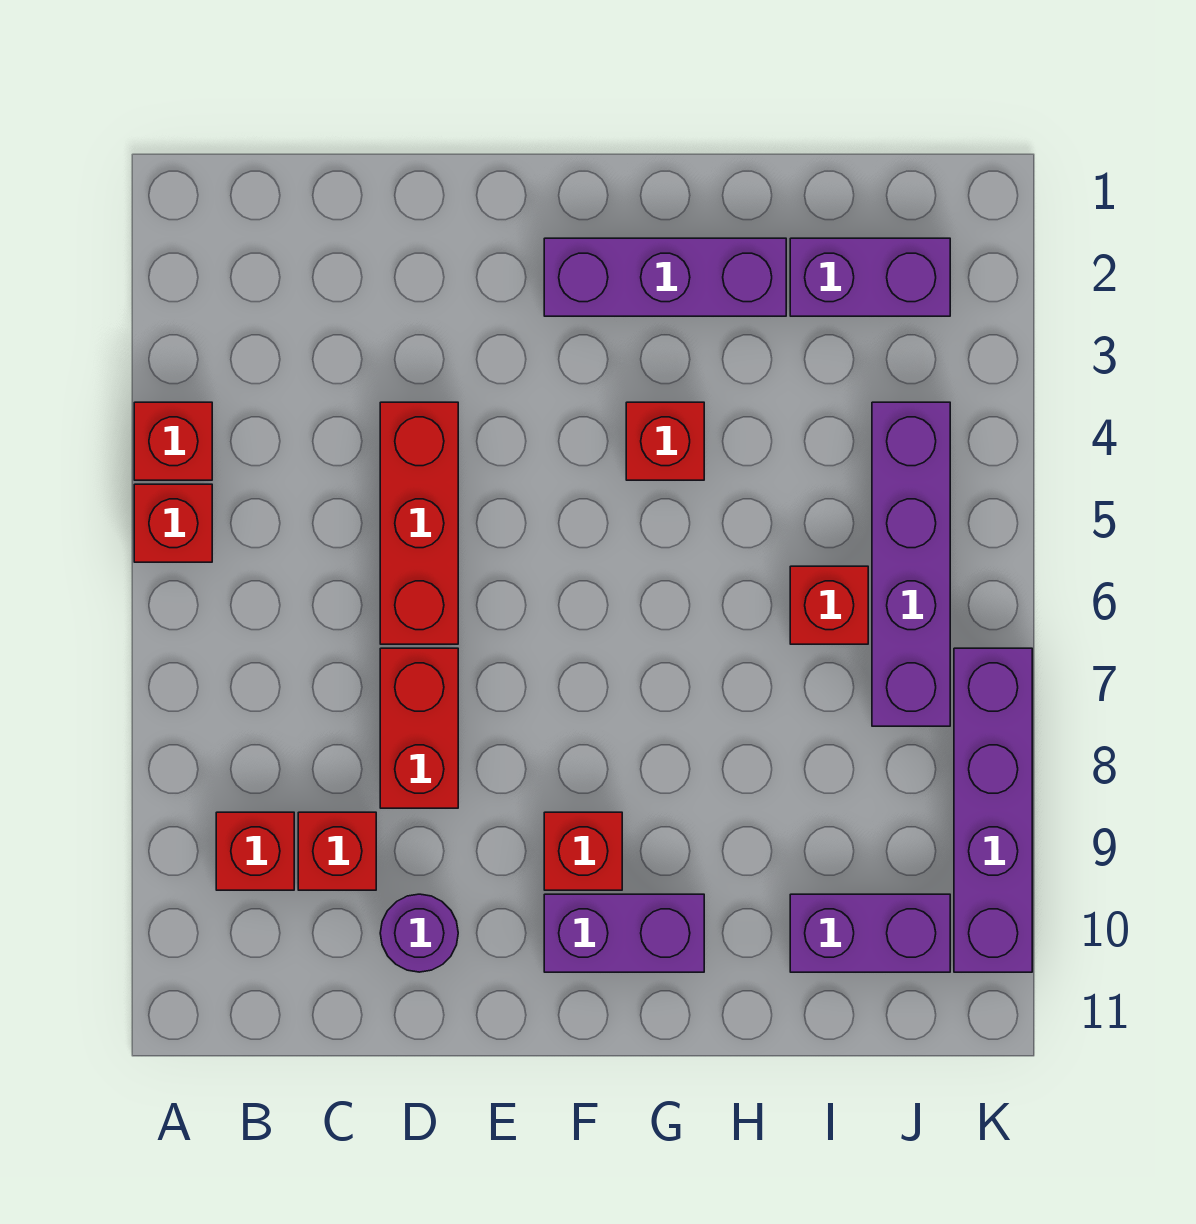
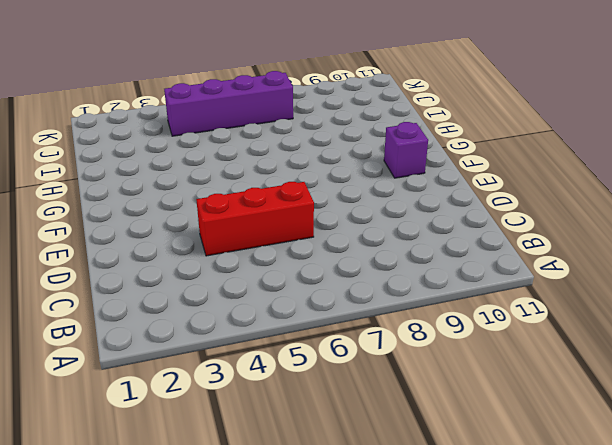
purple brick F10 level 1 -> purple brick F10:G10 level 1
none -> red brick A4 level 1
none -> red brick A5 level 1
none -> red brick B9 level 1

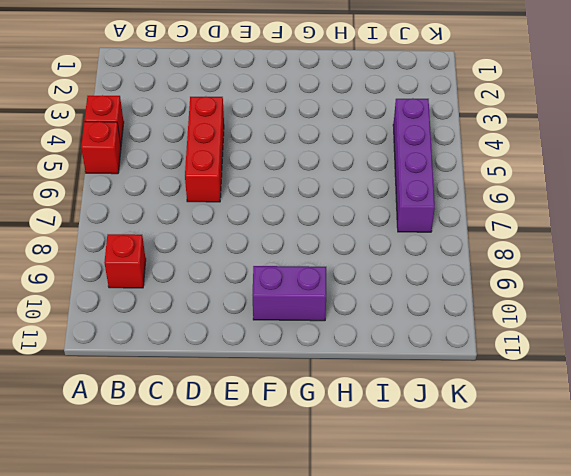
none -> red brick C9 level 1
none -> red brick D7:D8 level 1
none -> purple round brick D10 level 1

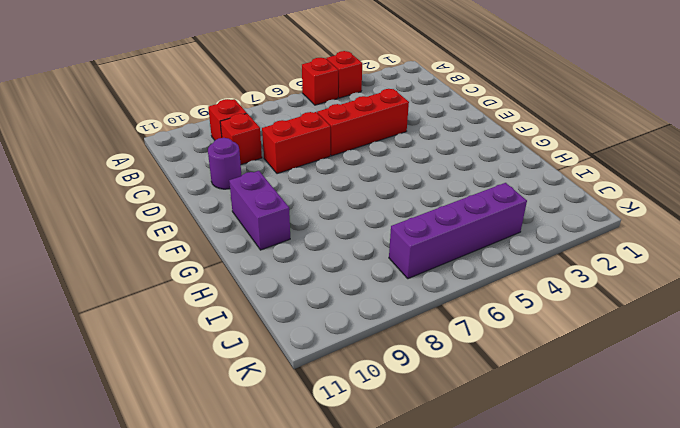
none -> purple brick F2:H2 level 1
none -> red brick F9 level 1
none -> red brick G4 level 1

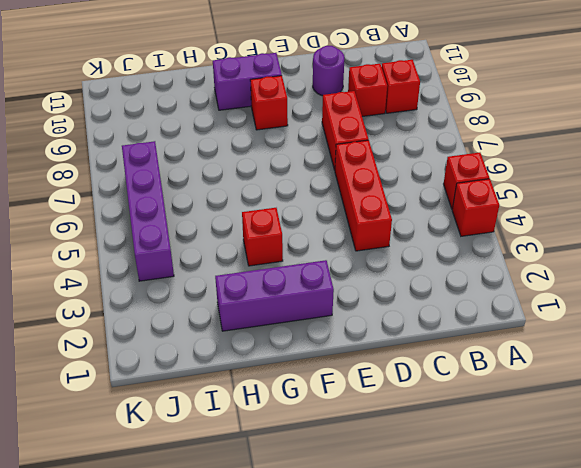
none -> purple brick I2:J2 level 1
none -> red brick I6 level 1
none -> purple brick I10:J10 level 1

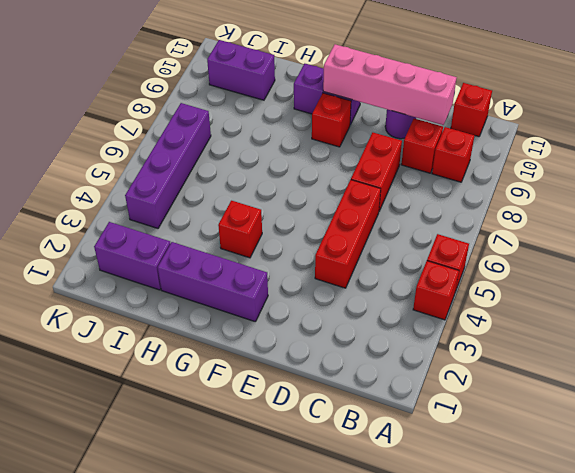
red brick B11 level 1 -> red brick I6 level 1
pink brick C10:F10 level 2 -> none
none -> purple brick K7:K10 level 1

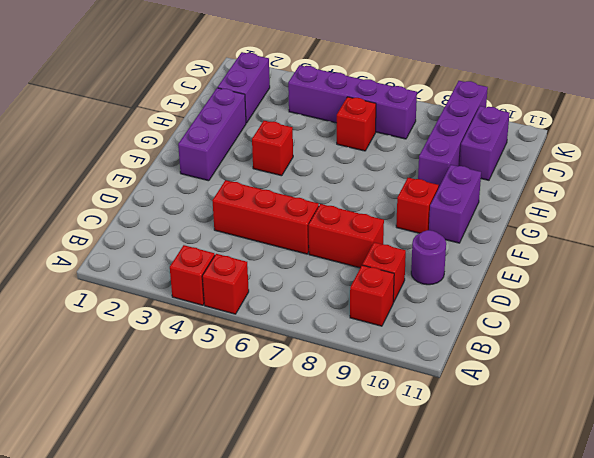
purple brick H9:K9 level 1 -> purple brick K7:K10 level 1

